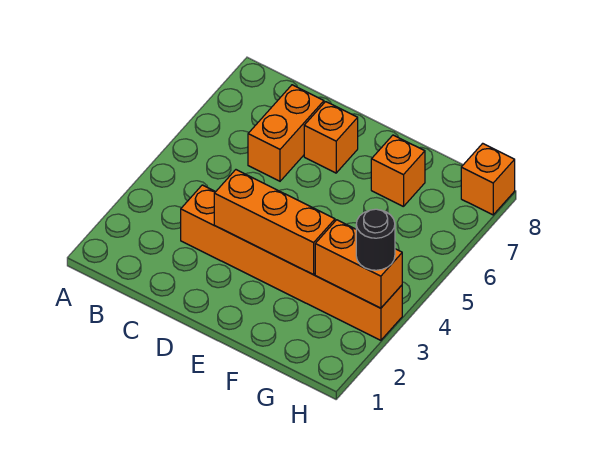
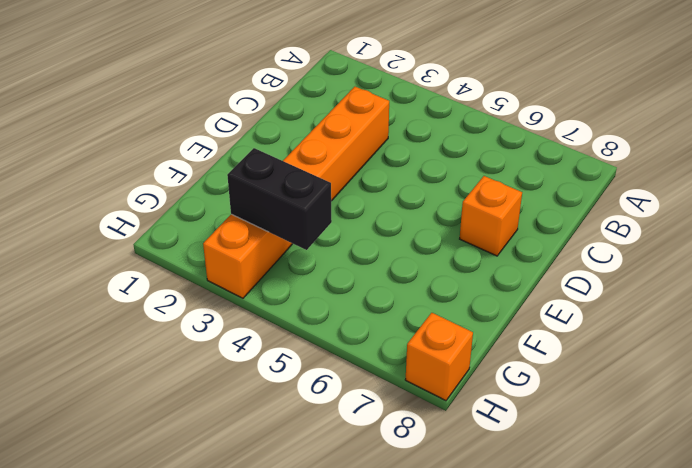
black brick G3:G4 level 2 -> orange brick G3:H3 level 2
none -> orange brick C6:C7 level 1
none -> orange brick F7 level 1

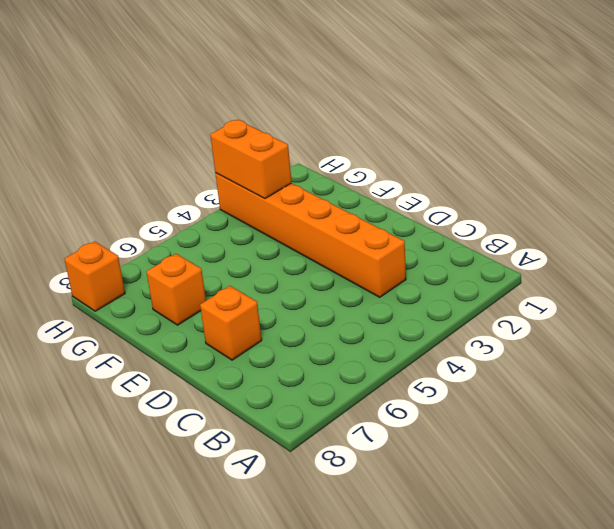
none -> orange brick C6:C7 level 1
none -> orange brick D3:F3 level 2

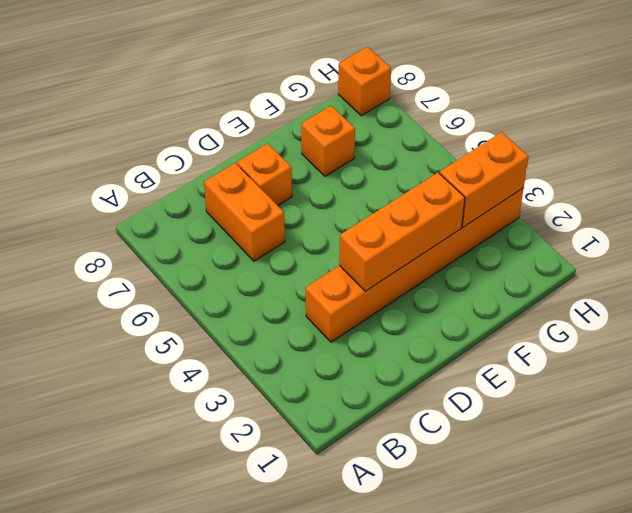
none -> black round brick H3 level 3

